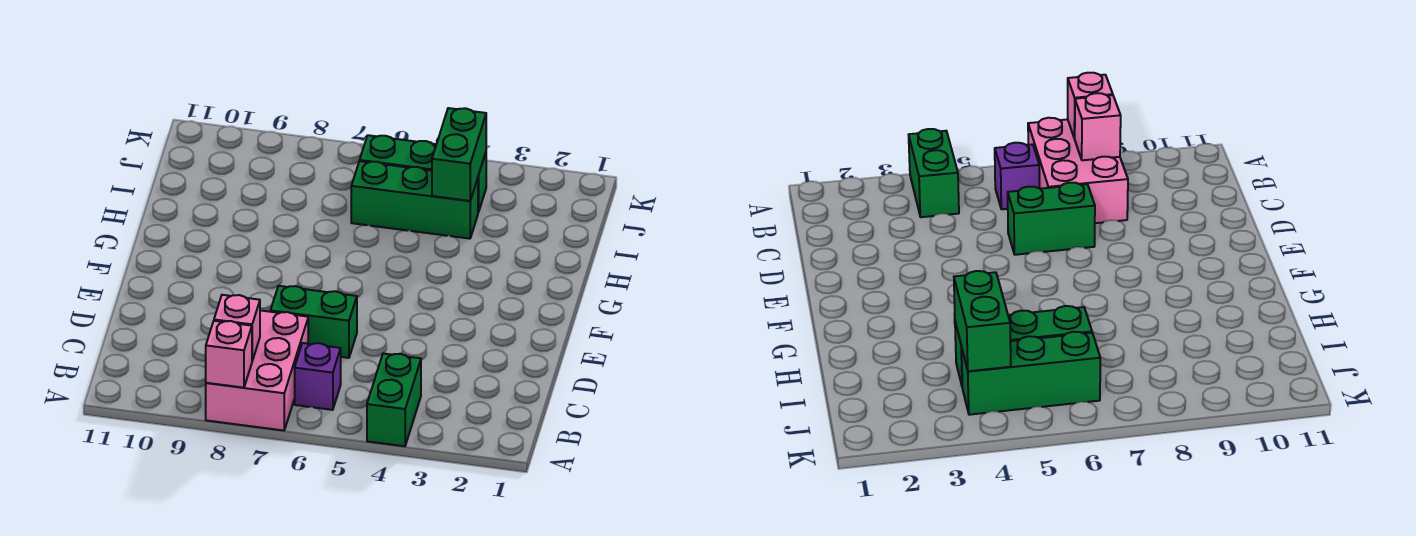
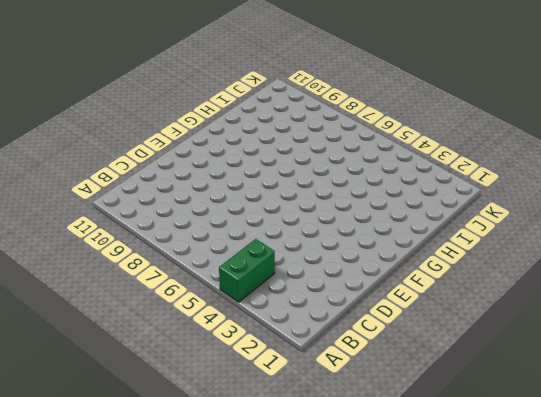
none -> pink brick A7:C8 level 1
none -> purple brick B6 level 1

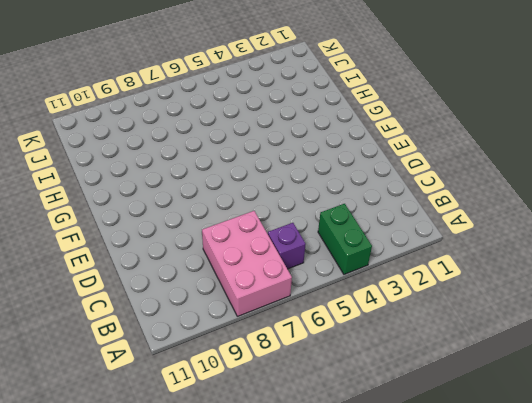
none -> green brick D6:D7 level 1
none -> green brick I4:I6 level 1

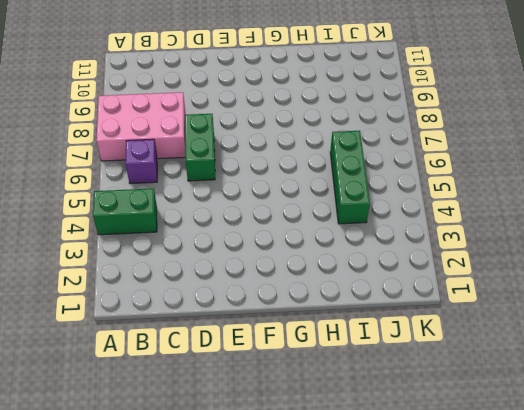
none -> green brick J4:J6 level 1
none -> pink brick A8 level 2

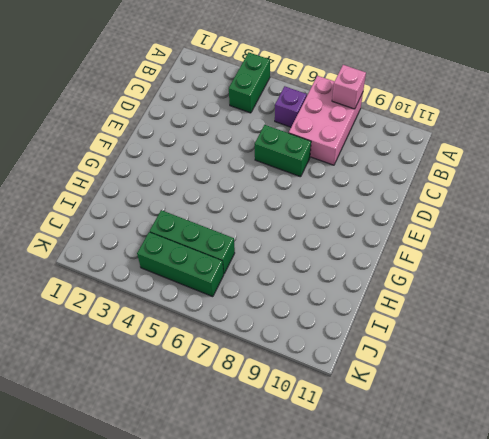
none -> pink brick B8 level 2
none -> green brick I4:J4 level 2

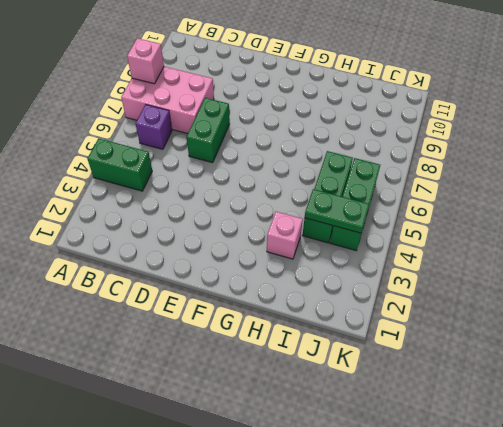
pink brick H3 level 1 -> pink brick B8 level 2
green plate I4:J4 level 2 -> green brick I4:J4 level 2

